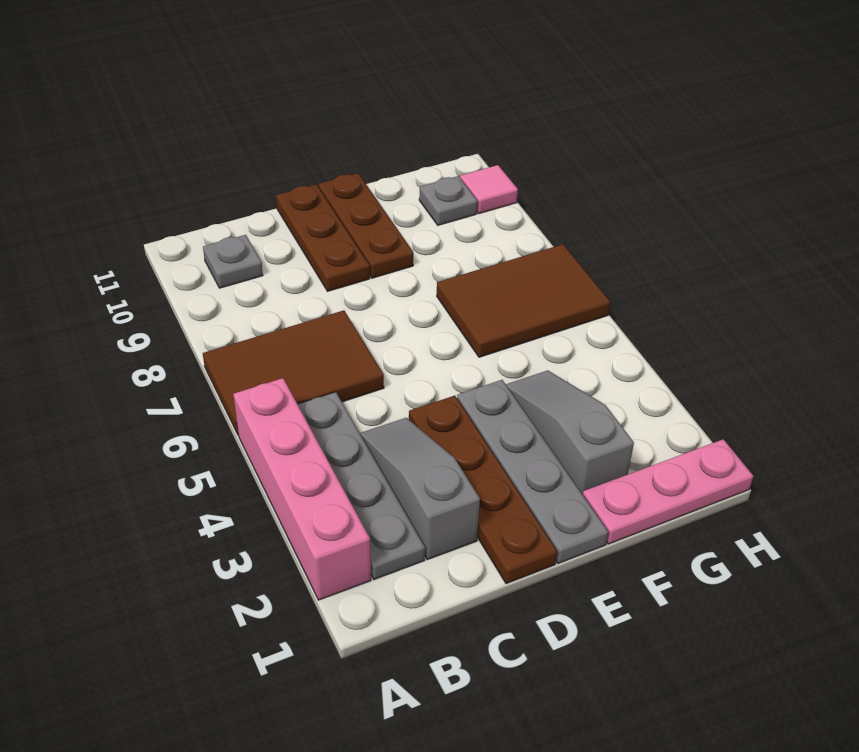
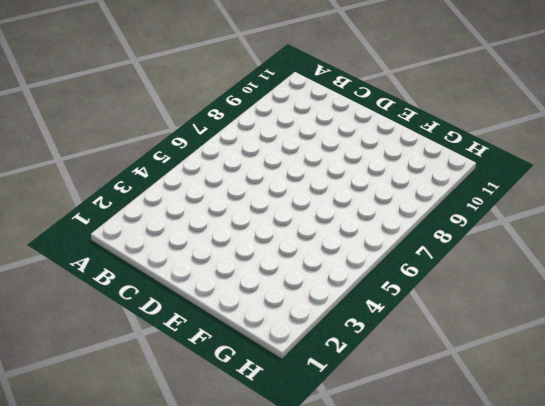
none -> pink brick A2:A5 level 1
none -> brown tile A6:C7 level 1
none -> grey plate B2:B5 level 1

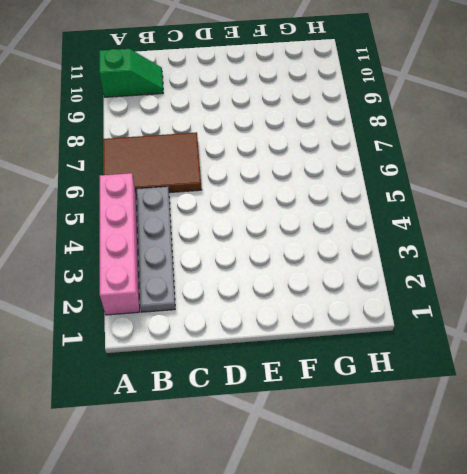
green slope A10:B10 level 1 top A -> grey plate B10 level 1
none -> grey slope C2:C4 level 1 top 2
none -> brown plate D1:D4 level 1
none -> brown plate D9:D11 level 1

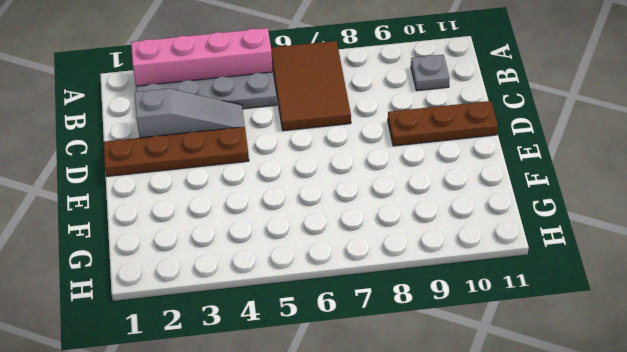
none -> grey plate E1:E4 level 1
none -> brown plate E9:E11 level 1
none -> pink plate F1:H1 level 1

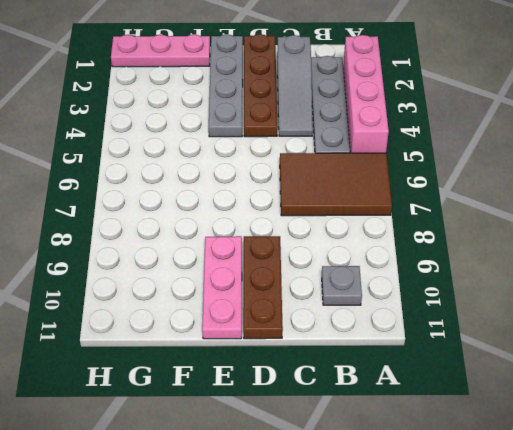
pink plate E9:E11 level 1 -> brown plate E9:E11 level 1
none -> grey slope F2:F4 level 1 top 2
none -> brown tile F6:H7 level 1
none -> grey plate G10 level 1

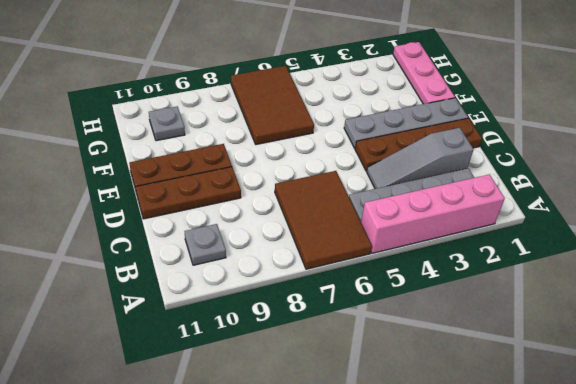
none -> grey slope F2:F4 level 1 top 2
none -> pink tile H10 level 1

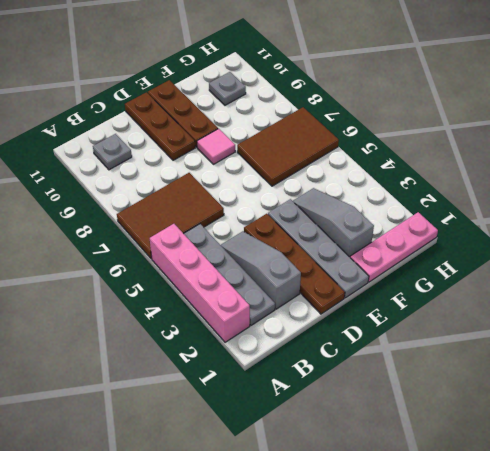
pink tile E8 level 1 -> pink tile H10 level 1

